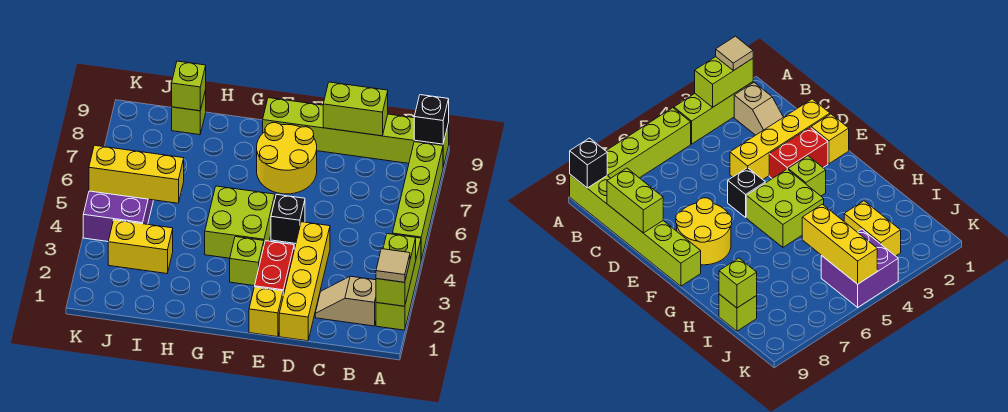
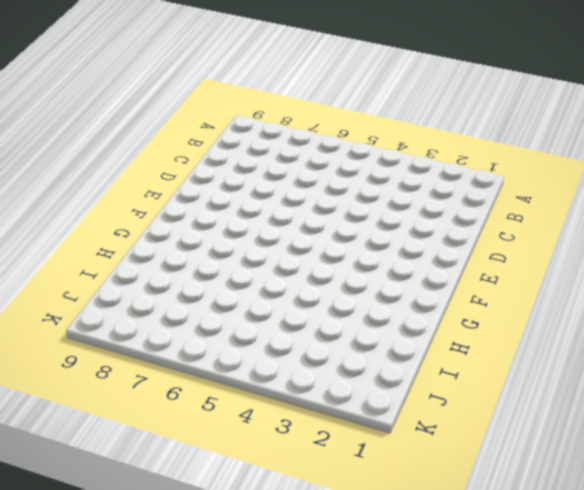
none -> lime brick A2:A4 level 1
none -> lime brick A5:A8 level 1
none -> lime brick A9:F9 level 1

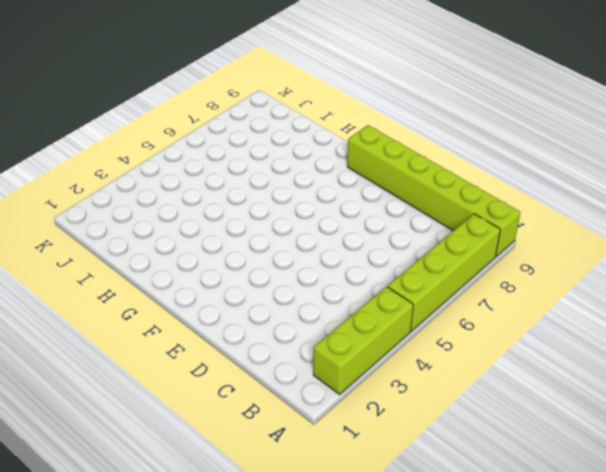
none -> tan slope B2:C2 level 1 top B
none -> yellow brick D1:D4 level 1
none -> yellow brick E1 level 1

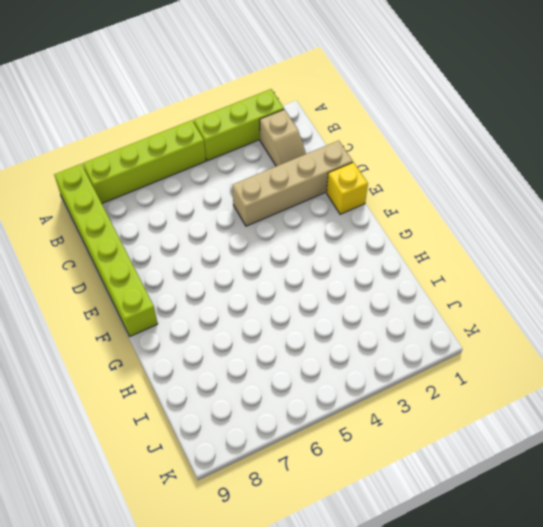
tan brick D1:D4 level 1 -> yellow brick D1:D4 level 1
none -> red brick E2:E3 level 1
none -> black brick E5 level 1
none -> yellow round brick E7:F8 level 1

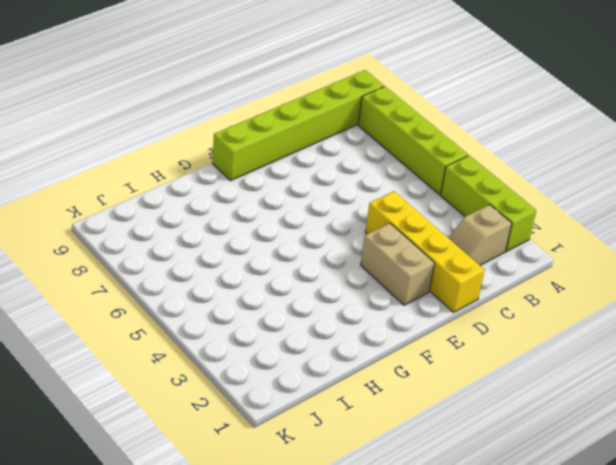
tan brick E2:E3 level 1 -> red brick E2:E3 level 1
none -> yellow brick E1 level 1
none -> black brick E5 level 1
none -> yellow round brick E7:F8 level 1

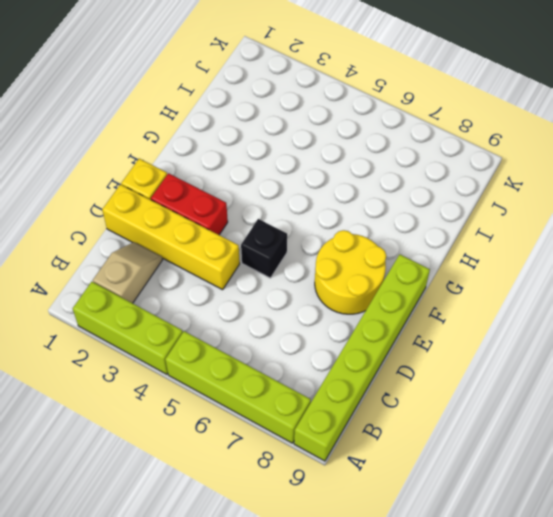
none -> lime brick F3 level 1
none -> lime brick F4:G5 level 1
none -> yellow brick I3:J3 level 1

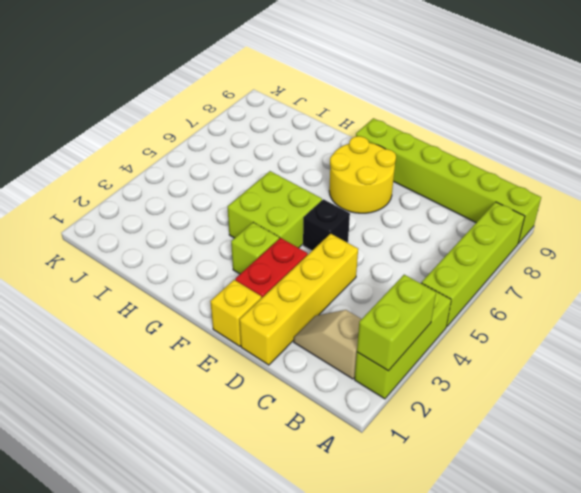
none -> yellow brick I3:J3 level 1
none -> lime brick I9 level 1
none -> purple brick J4:K5 level 1

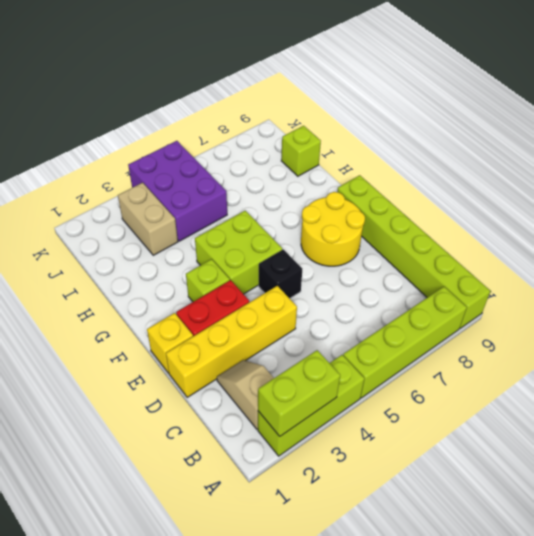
tan brick I3:J3 level 1 -> yellow brick I3:J3 level 1
purple brick I4:K5 level 1 -> purple brick J4:K5 level 1
none -> black brick A9 level 2
none -> lime brick C9:D9 level 2
none -> yellow brick I5:K5 level 2

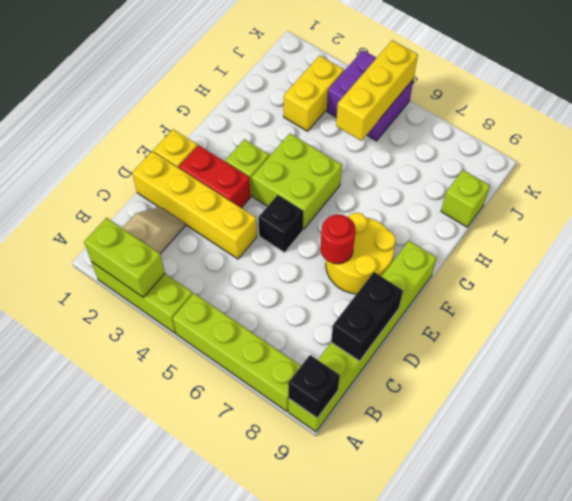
black brick C9:D9 level 2 -> lime brick C9:D9 level 2
red round brick E7 level 2 -> none
none -> lime brick I9 level 2
none -> tan tile A2 level 3

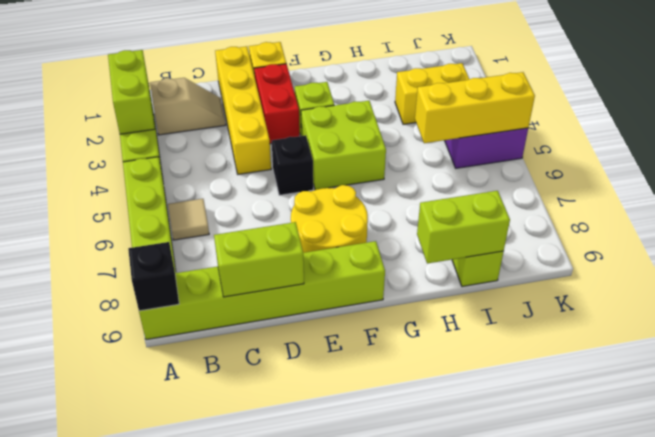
tan tile B6 level 1 -> tan tile A2 level 3
lime brick H9:I9 level 2 -> lime brick I9 level 2

